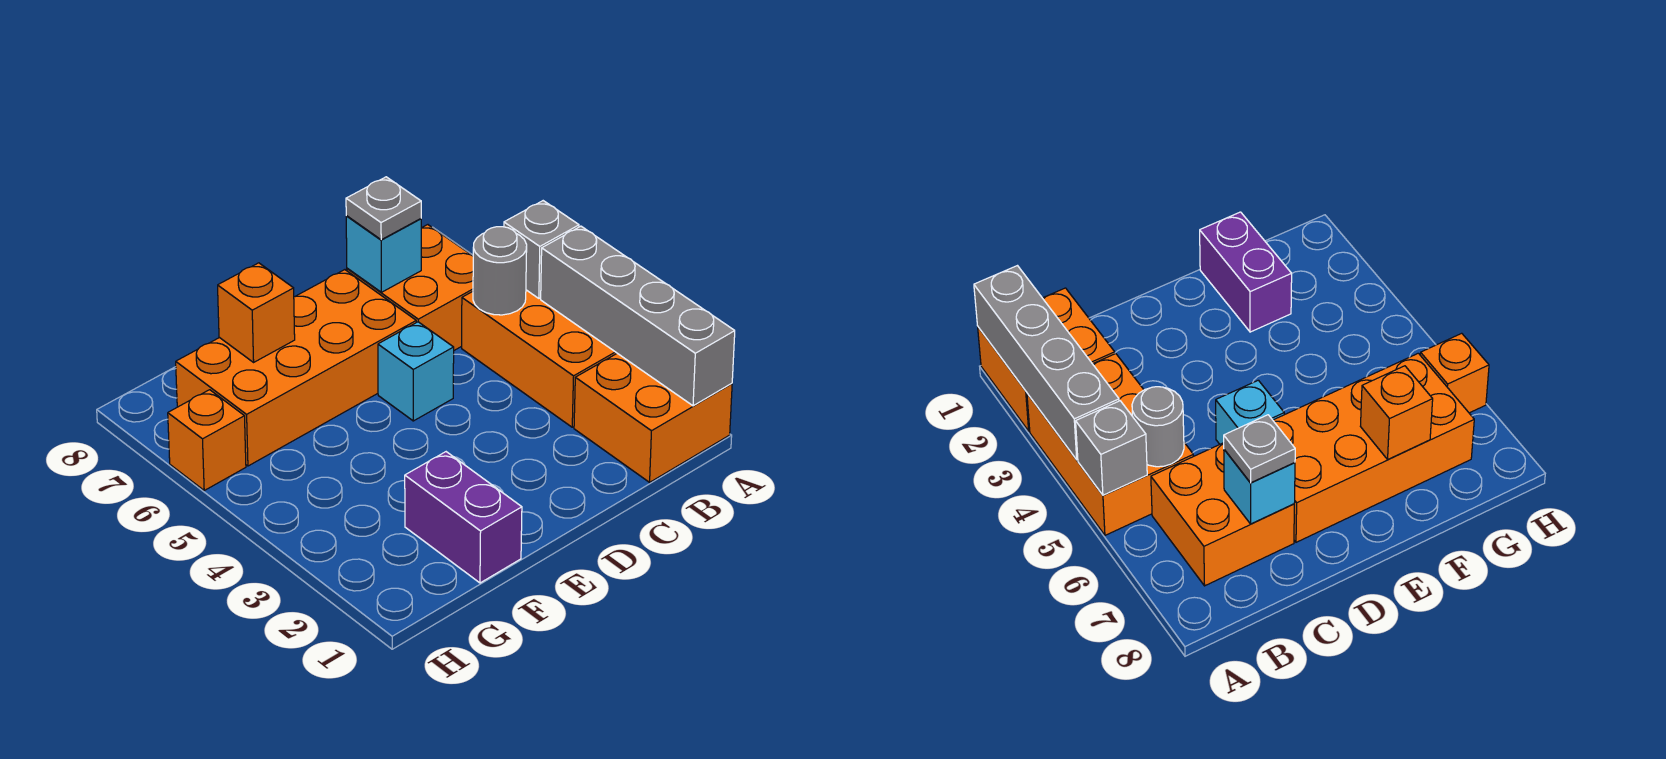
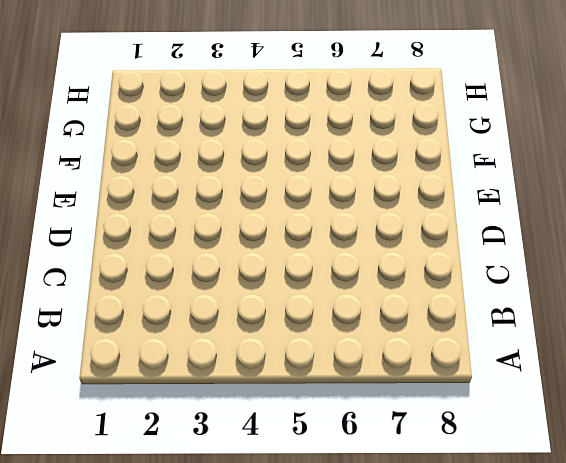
none -> orange brick A1:B2 level 1
none -> orange brick A3:B5 level 1
none -> orange brick B6:C7 level 1

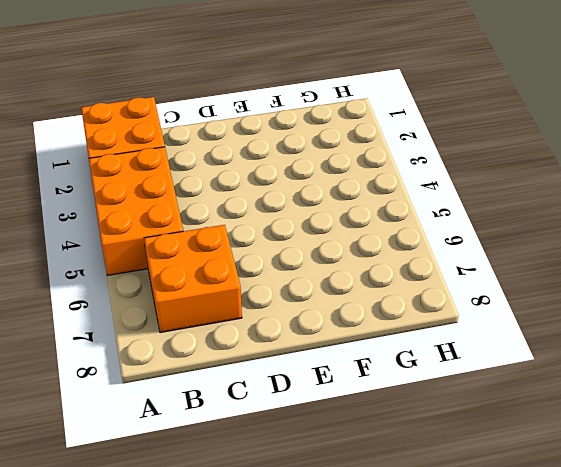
none -> cyan brick D5 level 1
none -> orange brick D6:G7 level 1
none -> purple brick F1:F2 level 1

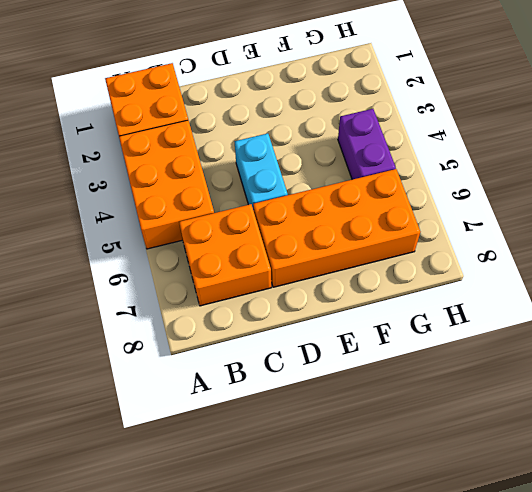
cyan brick D4:D5 level 1 -> cyan brick D5 level 1
purple brick G4:G5 level 1 -> purple brick F1:F2 level 1
none -> orange brick H6 level 1
none -> grey brick A1:A4 level 2
none -> grey brick A5 level 2

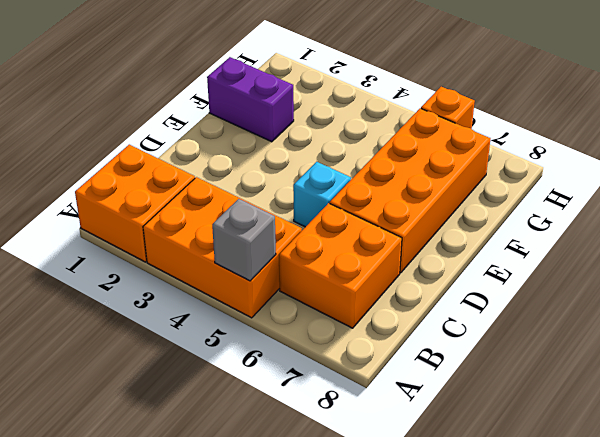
none -> grey brick A1:A4 level 2
none -> grey round brick B5 level 2
none -> cyan brick C7 level 2

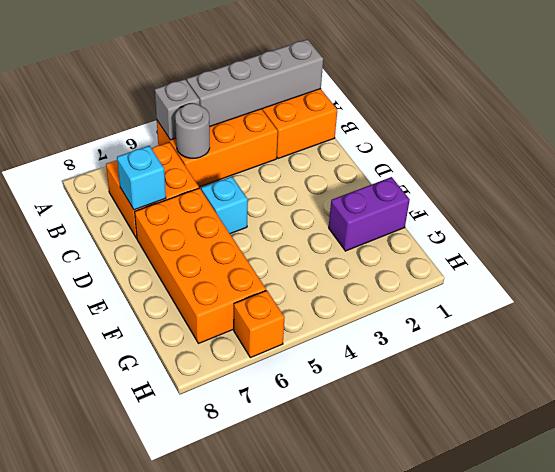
none -> orange brick F7 level 2
none -> grey plate C7 level 3

